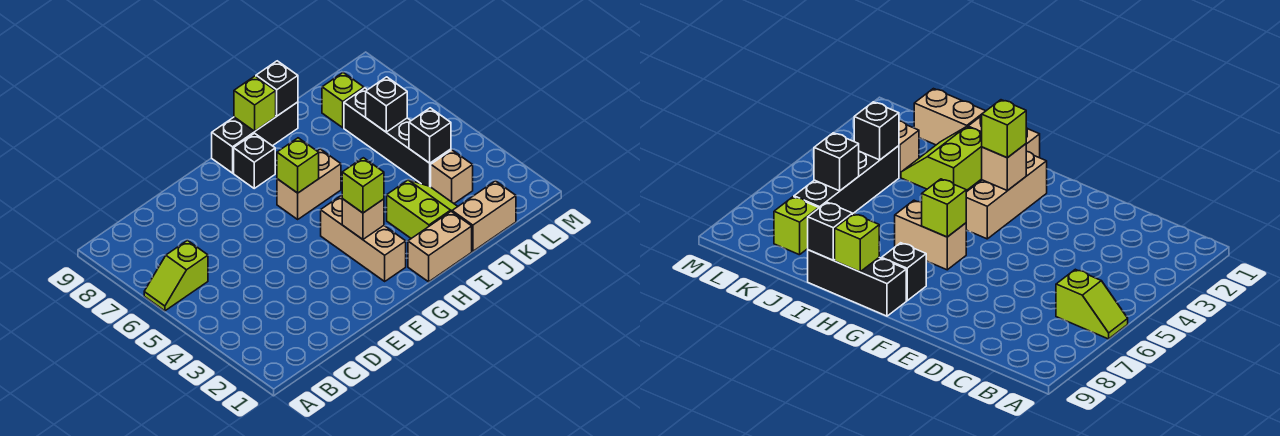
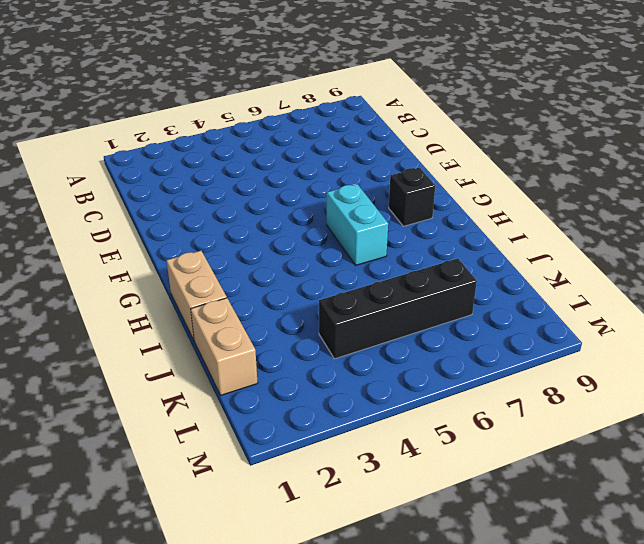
cyan brick G6:H6 level 1 -> tan brick G6:H6 level 1
none -> lime slope A6:B6 level 1 top B
none -> tan brick G2:G4 level 1
none -> black brick G9:I9 level 1

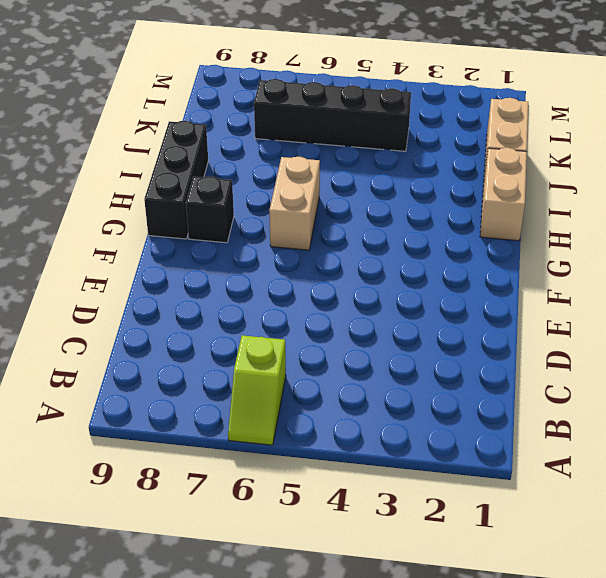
none -> tan brick G2:G4 level 1
none -> lime slope I2:J3 level 1 top I
none -> tan brick K3 level 1

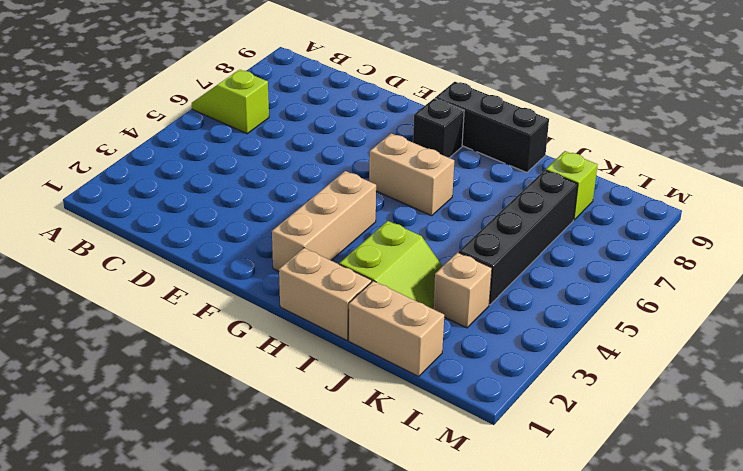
none -> tan brick G3 level 2
none -> lime brick G6 level 2
none -> lime brick H9 level 2

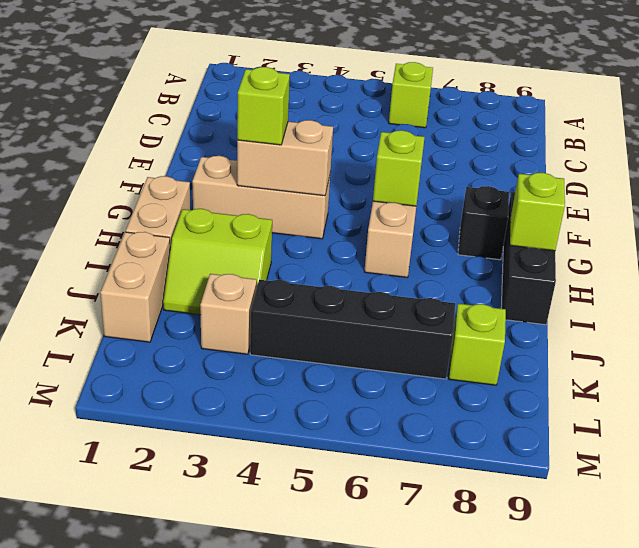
tan brick G3:G4 level 2 -> tan brick G3 level 2
none -> black brick I9 level 2
none -> black brick K4 level 2
none -> black brick K6 level 2

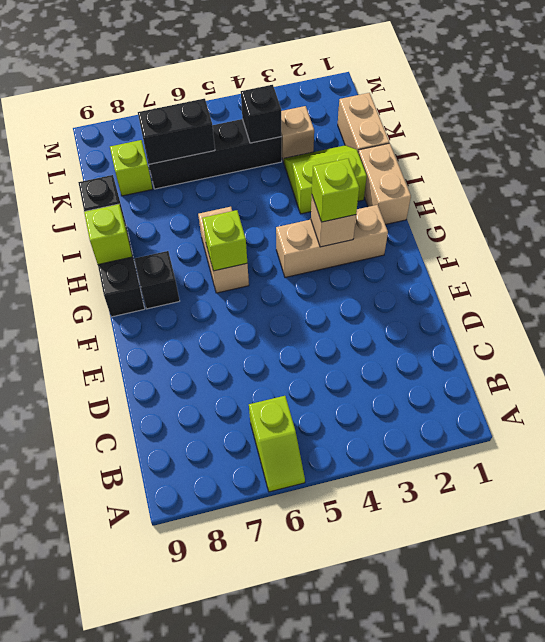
black brick K6:K7 level 2 -> black brick K6 level 2

